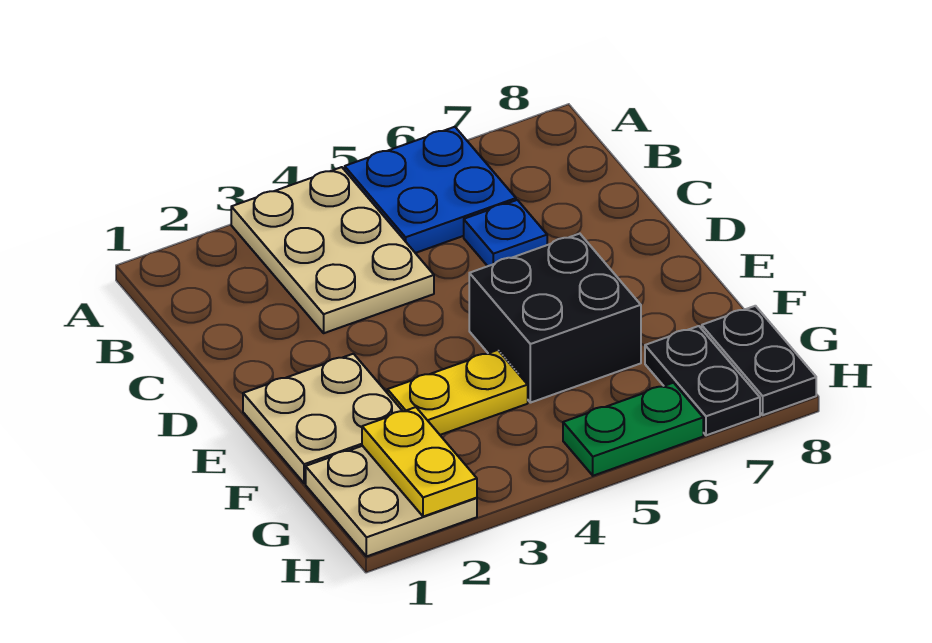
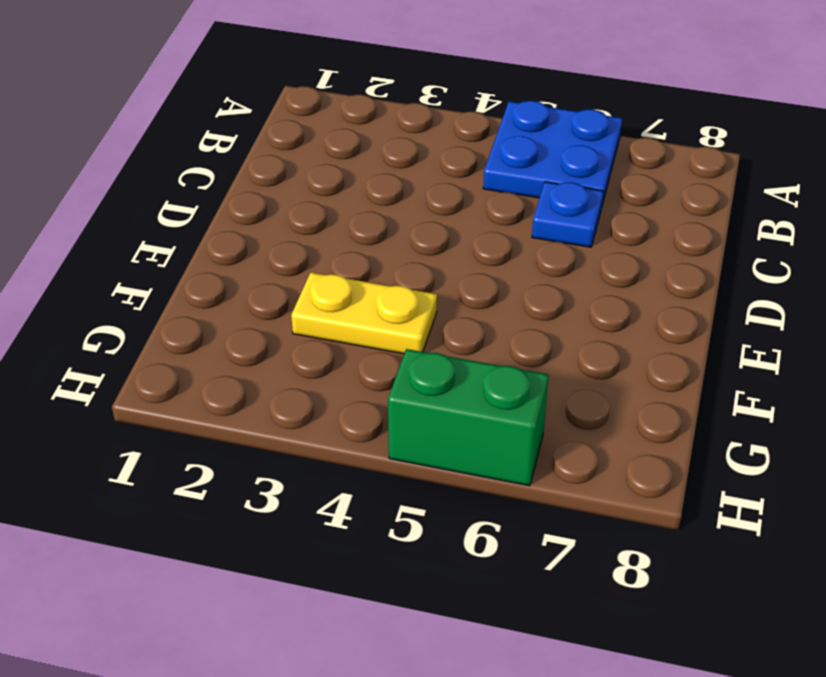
green brick H5:H6 level 1 -> green plate H5:H6 level 1
none -> tan plate A3:C4 level 1
none -> tan plate E1:F2 level 1

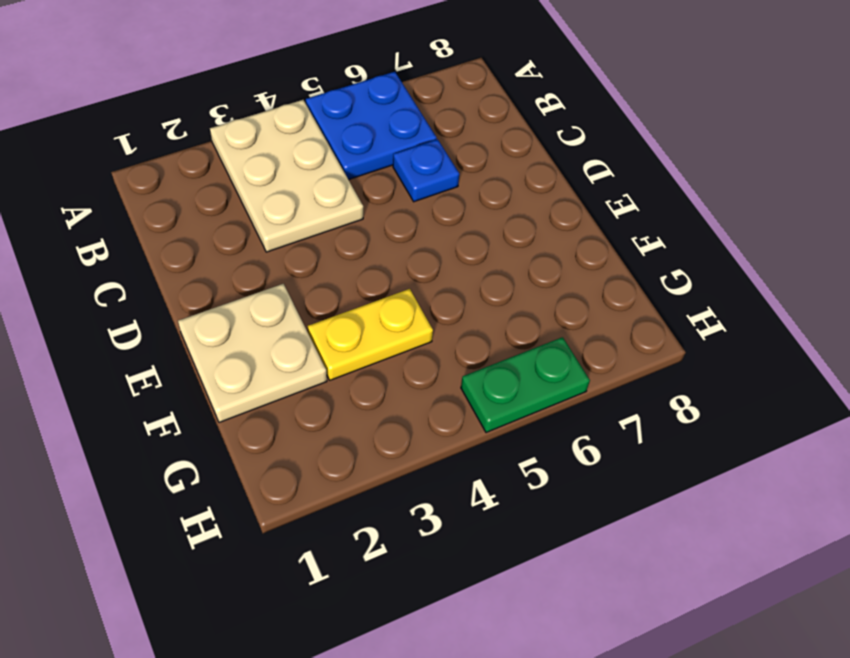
none -> black brick E5:F6 level 1
none -> tan plate G1:H2 level 1

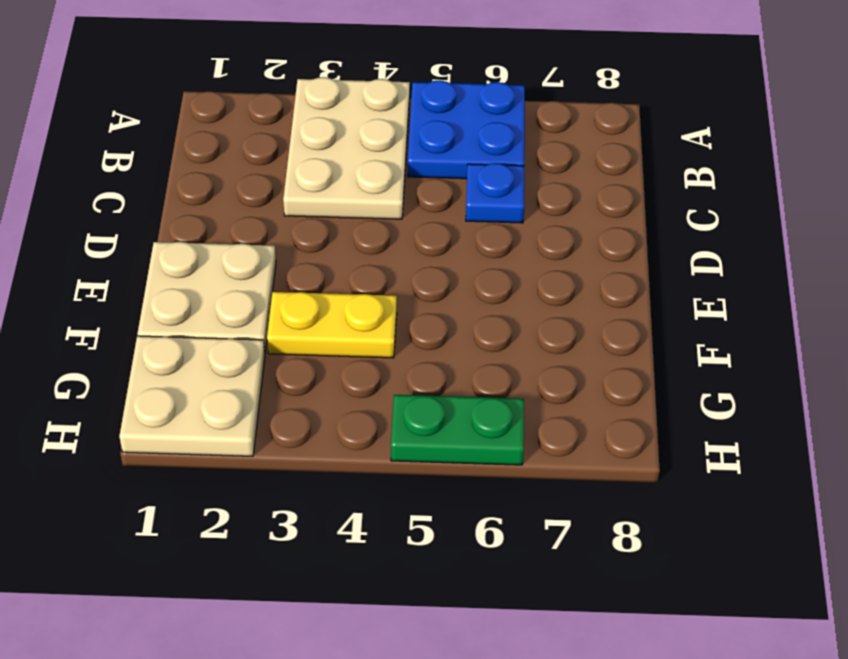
none -> black brick E5:F6 level 1
none -> black plate G7:H7 level 1

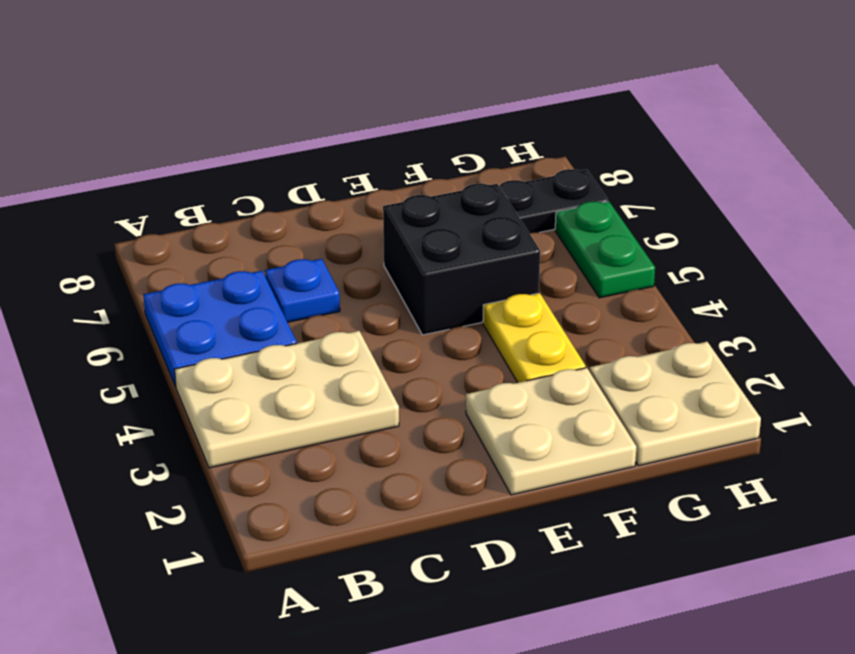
none -> black plate G8:H8 level 1
none -> yellow plate G2:H2 level 2

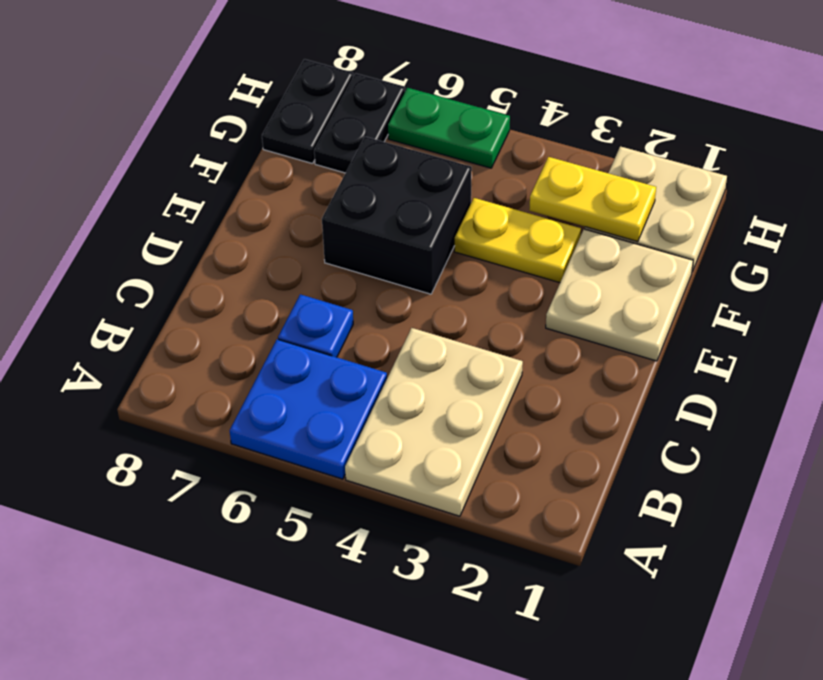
yellow plate G2:G3 level 2 -> yellow plate G2:H2 level 2

